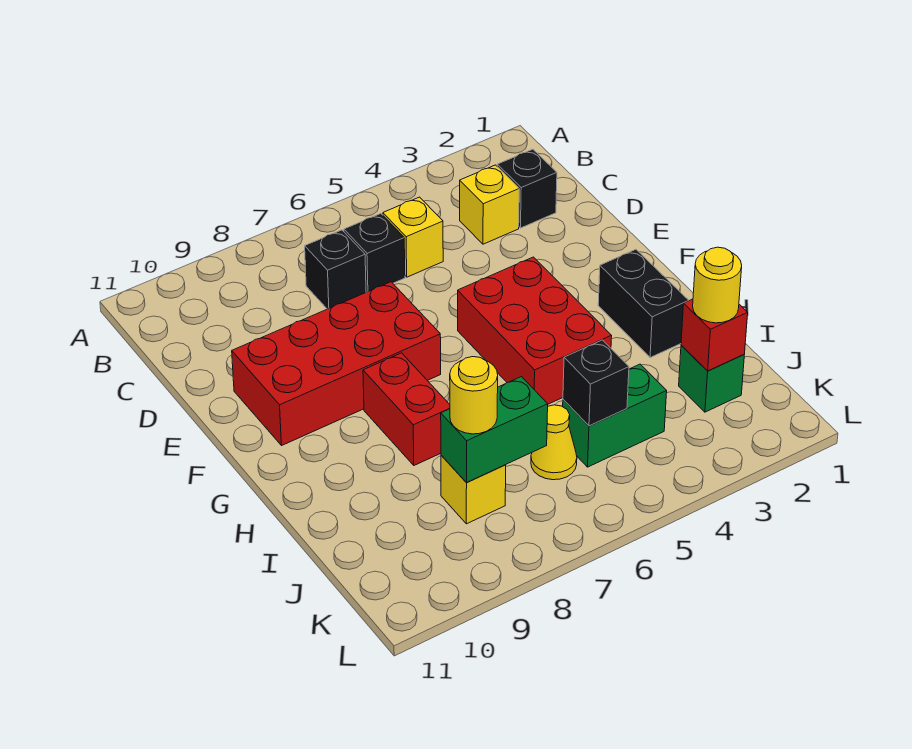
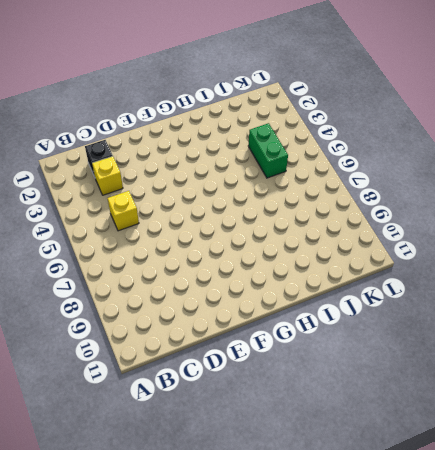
none -> black brick C6 level 1
none -> black brick C7 level 1
none -> red brick E7:F10 level 1

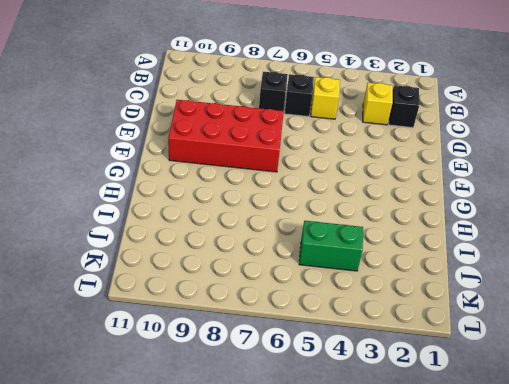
none -> red brick F4:H5 level 1
none -> black brick G2:H2 level 1
none -> red brick G8:H8 level 1

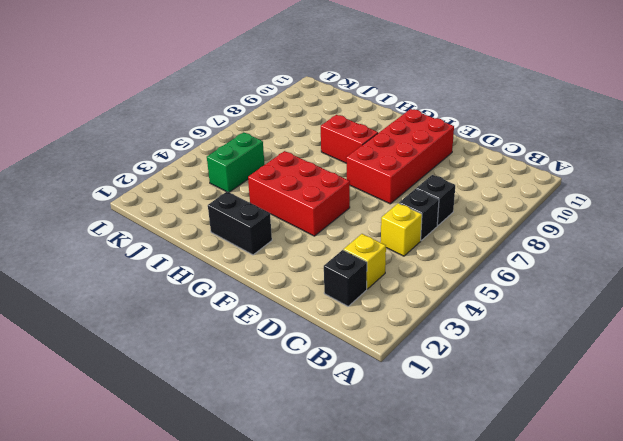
none -> green brick J2 level 1
none -> yellow cone J6 level 1
none -> yellow brick J8 level 1

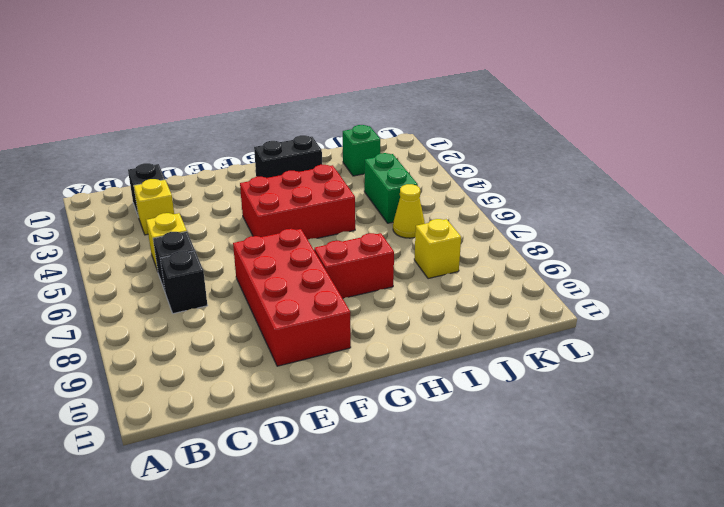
none -> red brick J2 level 2
none -> black brick J5 level 2
none -> green brick J7:J8 level 2

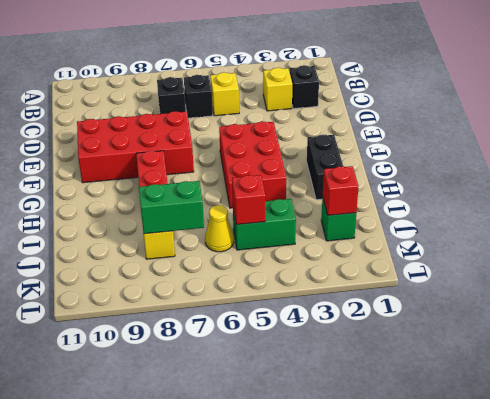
red brick J5 level 2 -> black brick J5 level 2
none -> yellow round brick J2 level 3
none -> yellow round brick J8 level 3

